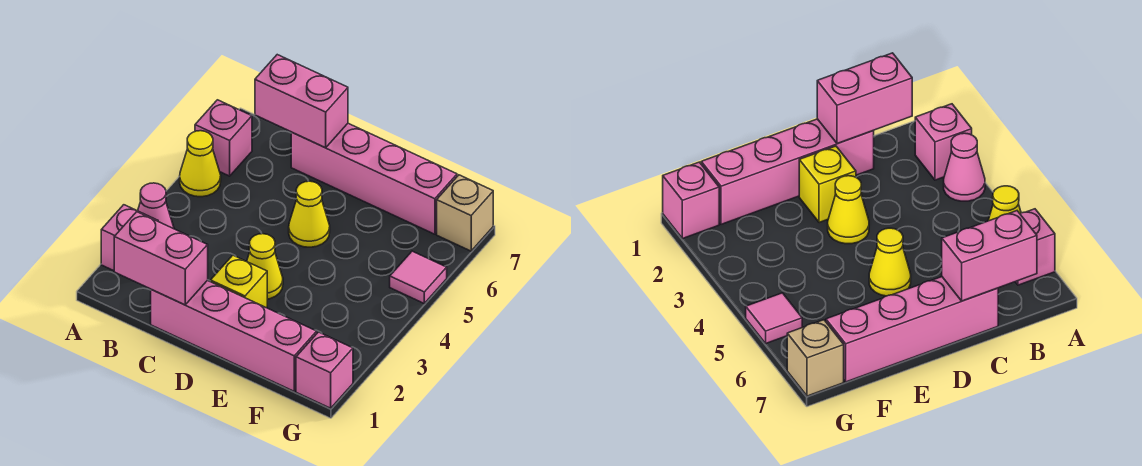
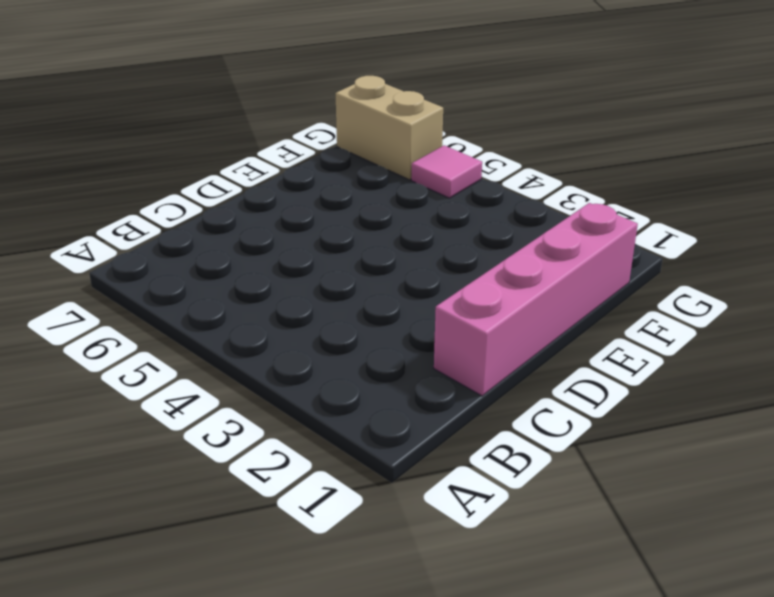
tan brick G6:G7 level 1 -> tan brick G7 level 1
none -> pink brick A2 level 1
none -> pink cone A3 level 1
none -> yellow cone A5 level 1

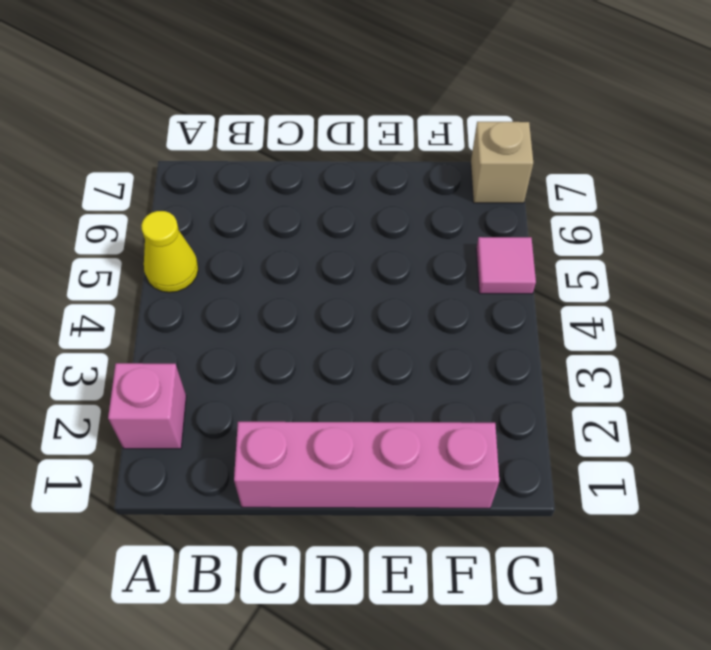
none -> pink cone A3 level 1
none -> pink brick A6 level 1
none -> pink brick C7:F7 level 1

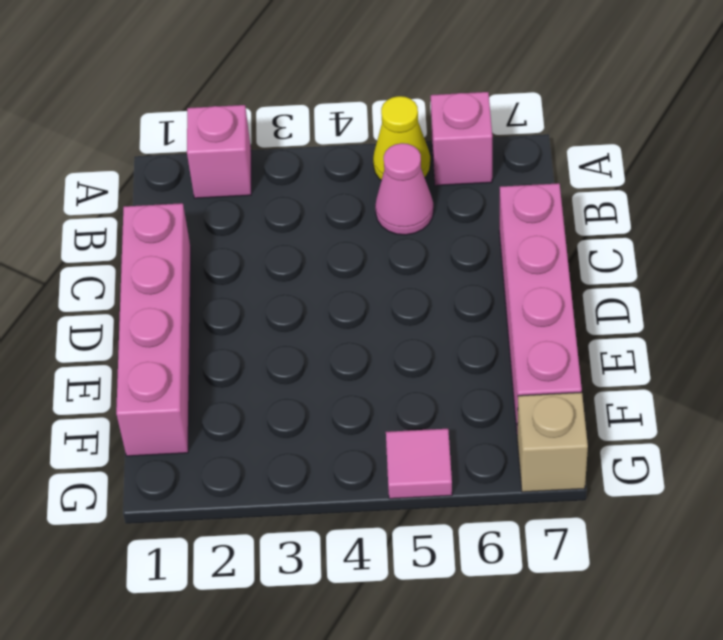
pink cone B5 level 1 -> pink cone A3 level 1
none -> yellow brick D2 level 1
none -> yellow cone D3 level 1
none -> yellow cone D5 level 1

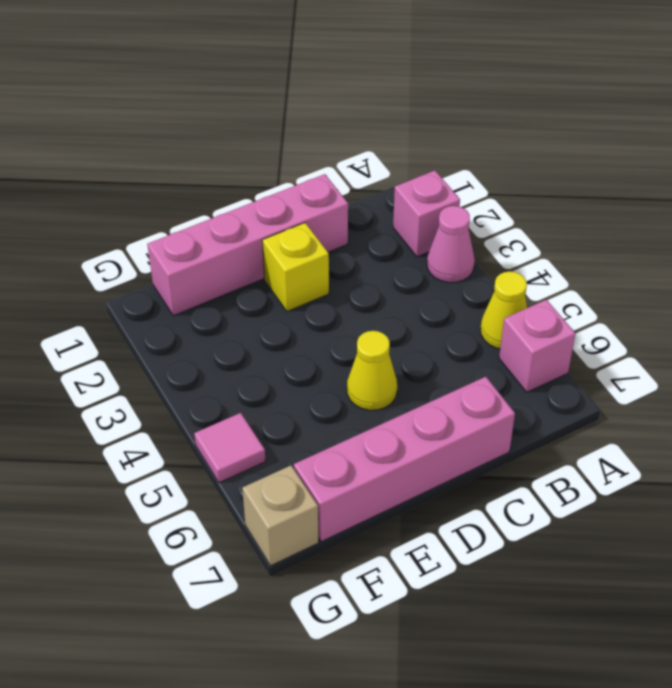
none -> yellow cone D3 level 1
none -> pink brick G1 level 1
none -> pink brick B1:C1 level 2

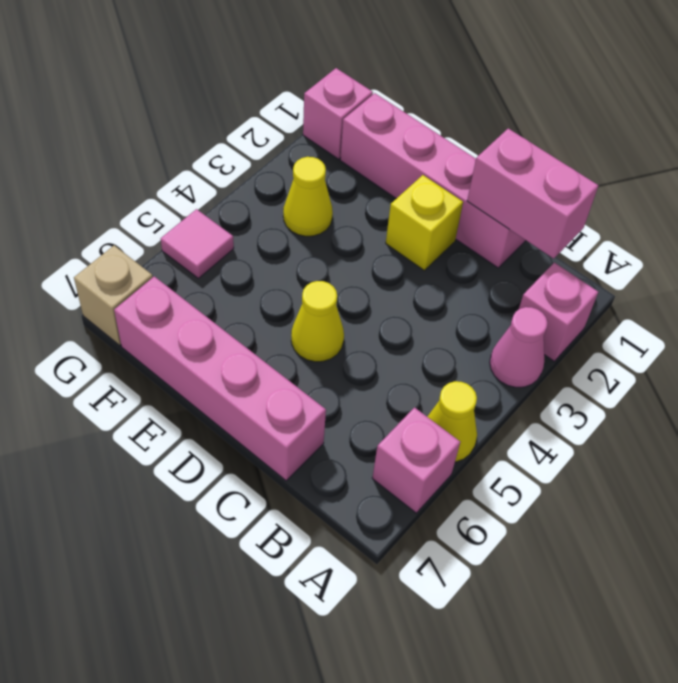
yellow cone F3 level 1 -> yellow cone D3 level 1
none -> pink brick B7:C7 level 2

